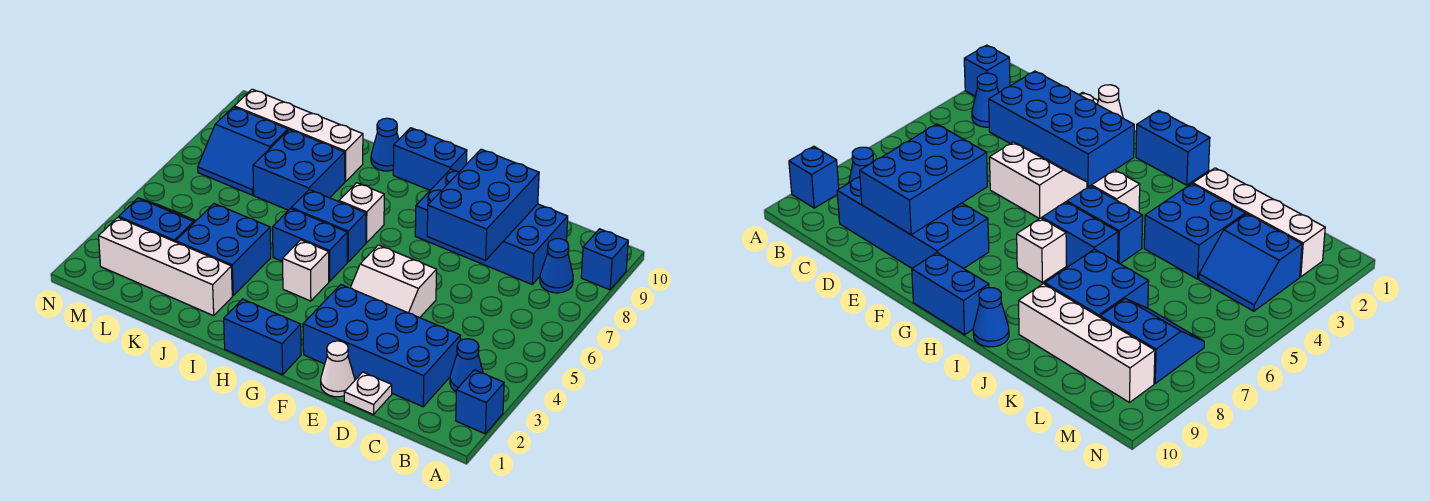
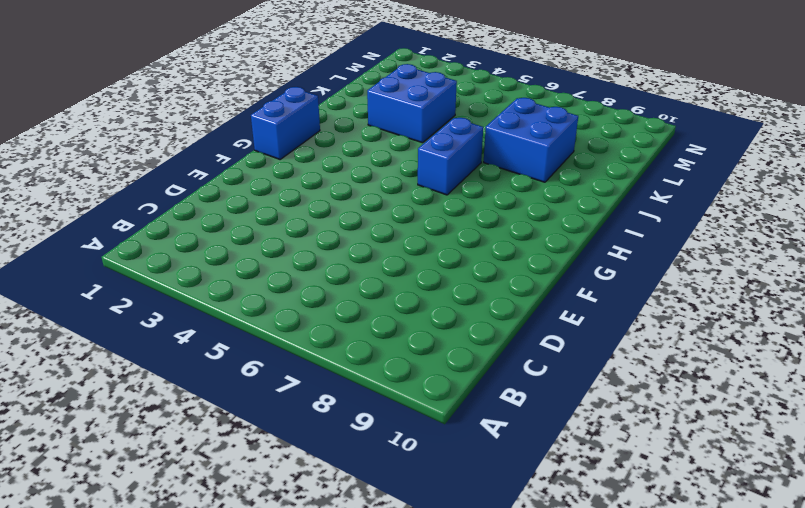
none -> blue brick A2 level 1
none -> blue brick A9 level 1
none -> blue cone B3 level 1

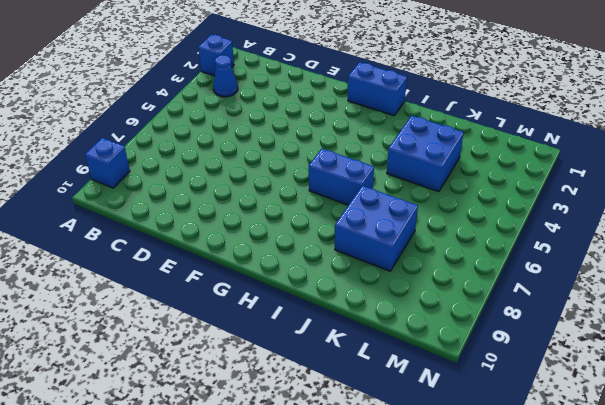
none -> blue cone B8 level 1
none -> blue brick C2:F3 level 1
none -> blue brick C8:F9 level 1

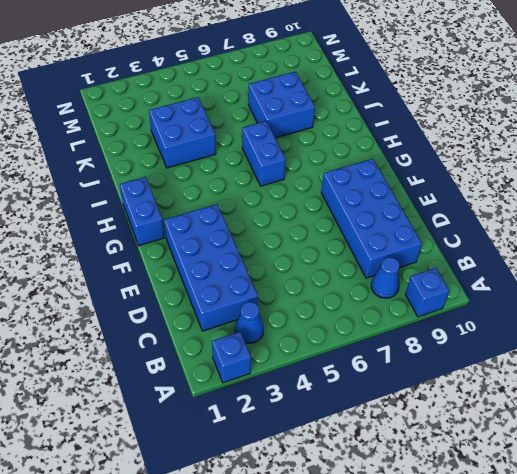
none -> white plate D1 level 1
none -> white cone E1 level 1
none -> white slope E4:F5 level 1 top 5

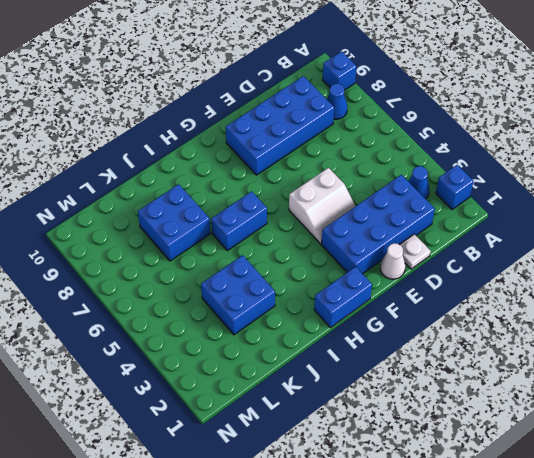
none -> blue brick G10:H10 level 1
none -> white brick H4 level 1
none -> blue brick H5:I5 level 1

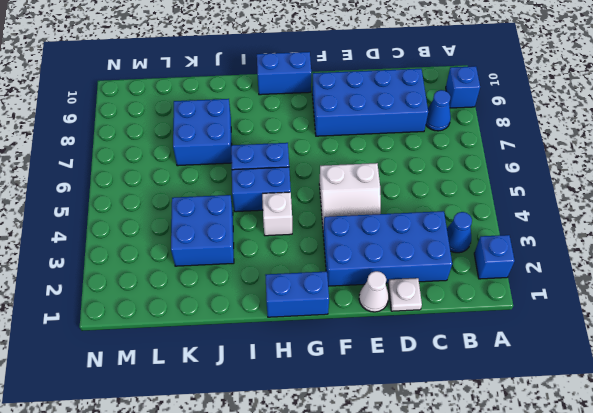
none -> white brick H7 level 1
none -> blue cone I10 level 1
none -> white brick J2:M2 level 1

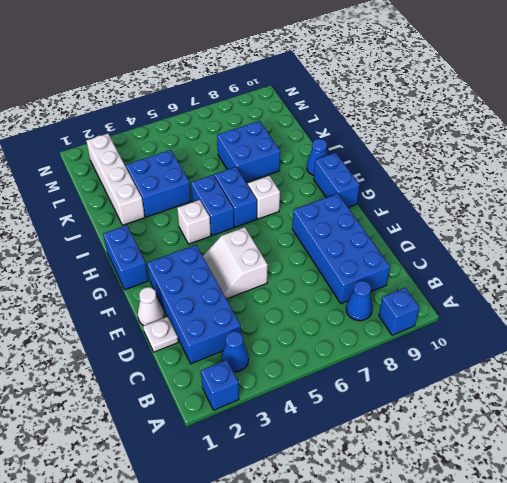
none -> white brick J9:M9 level 1
none -> blue slope L3:M4 level 1 top 3
none -> blue slope L7:M8 level 1 top 8

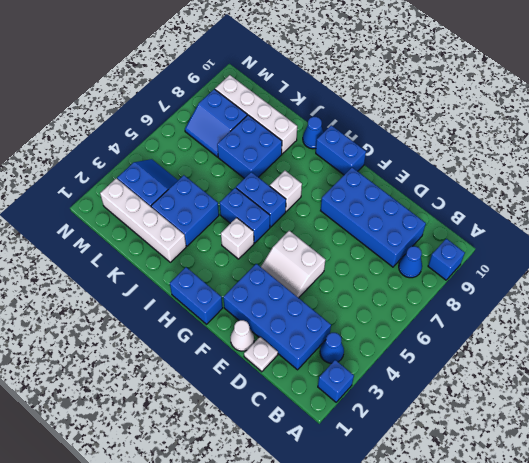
none -> blue brick D7:E9 level 2

